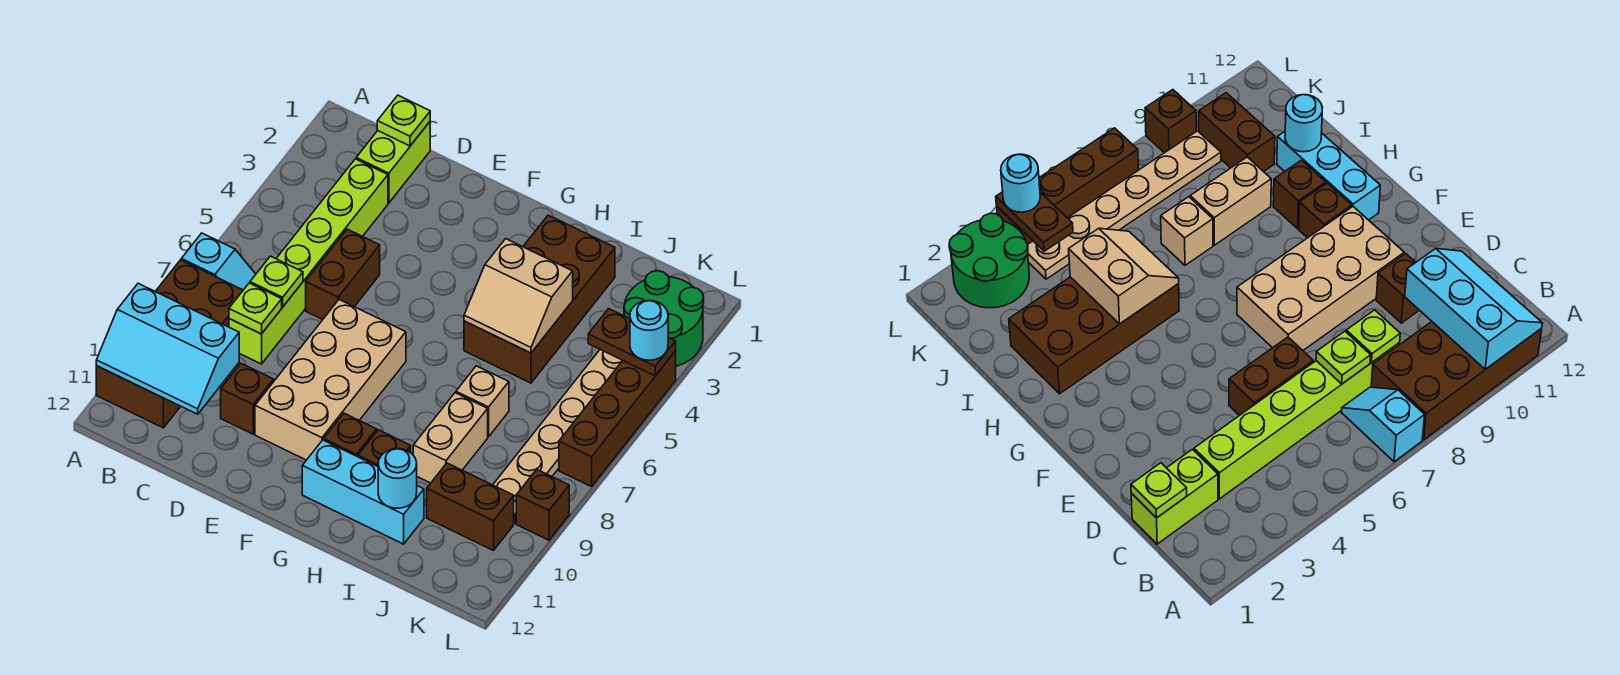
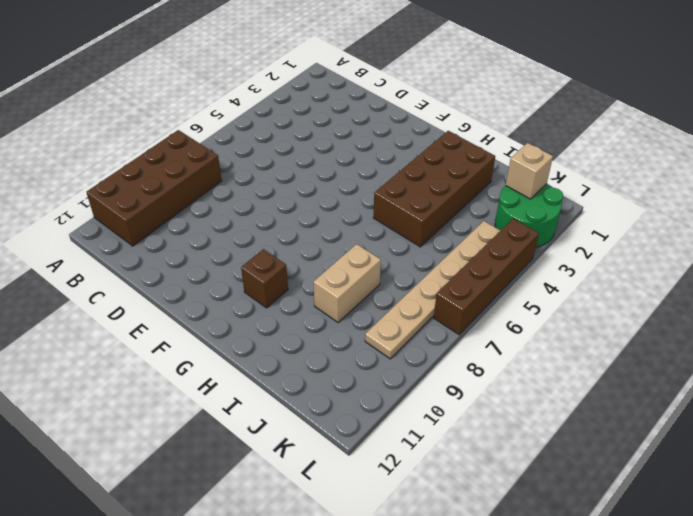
tan brick K2 level 2 -> tan brick I7 level 1
none -> cyan slope A7:B7 level 1 top A
none -> lime brick C1:C2 level 1
none -> lime brick C3:C8 level 1

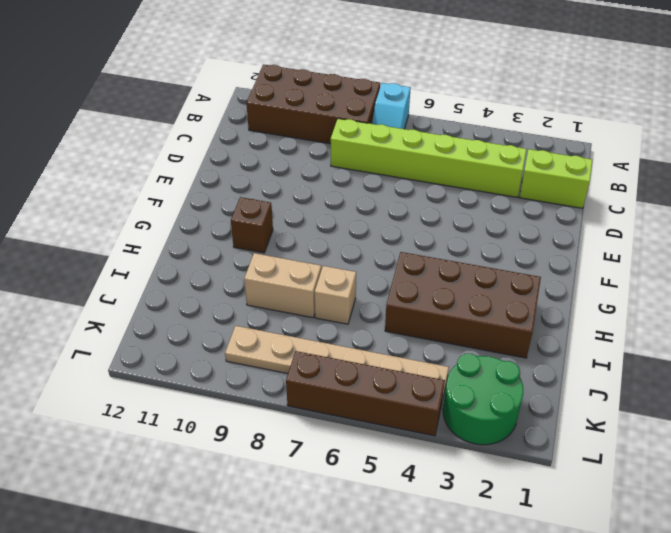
none -> brown brick D5:D6 level 1
none -> brown brick D10 level 1
none -> tan brick E7:F10 level 1

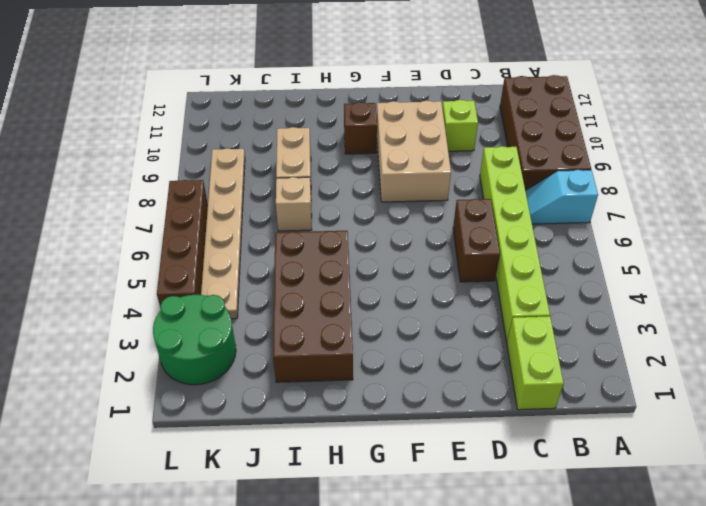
lime brick D10 level 1 -> brown brick D10 level 1
tan brick E8:F10 level 1 -> tan brick E7:F10 level 1
none -> cyan brick G11:I11 level 1
none -> brown brick H10 level 1
none -> brown brick J10:K10 level 1

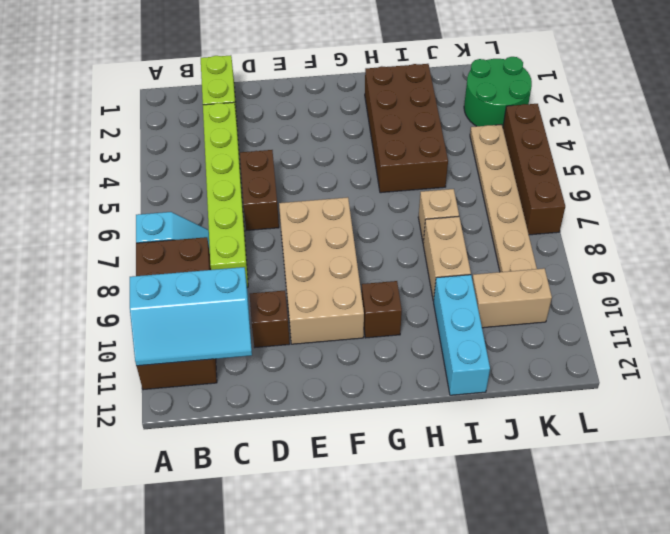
cyan brick I10:I12 level 1 -> cyan brick G11:I11 level 1
tan brick J10:K10 level 1 -> brown brick J10:K10 level 1
none -> brown brick H10 level 1
none -> brown brick L9 level 1
none -> lime plate C1 level 2

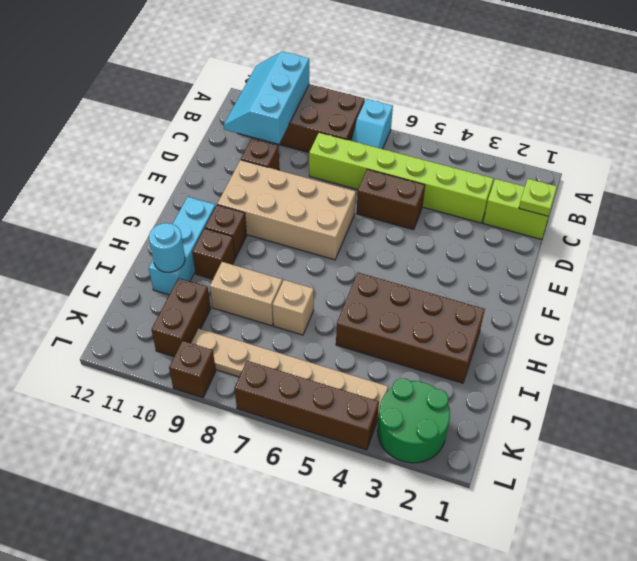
none -> lime plate C7 level 2
none -> lime plate C8 level 2
none -> tan slope H4:I5 level 2 top 4

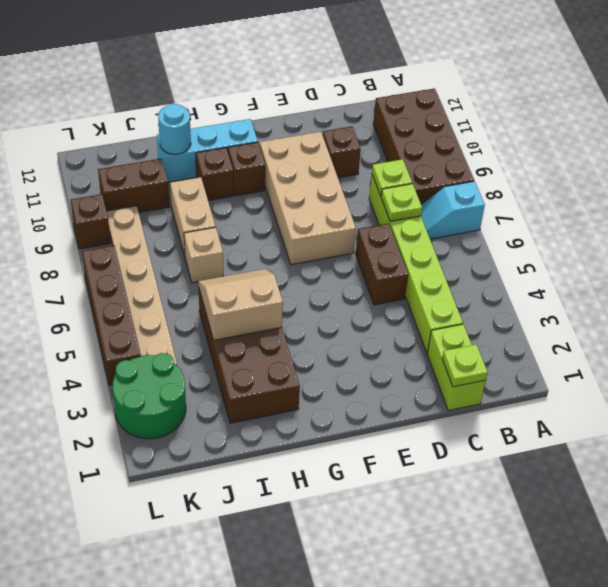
none -> cyan slope A10:C11 level 2 top 10
none -> brown plate K4:L4 level 2
none -> cyan round brick L4 level 3

